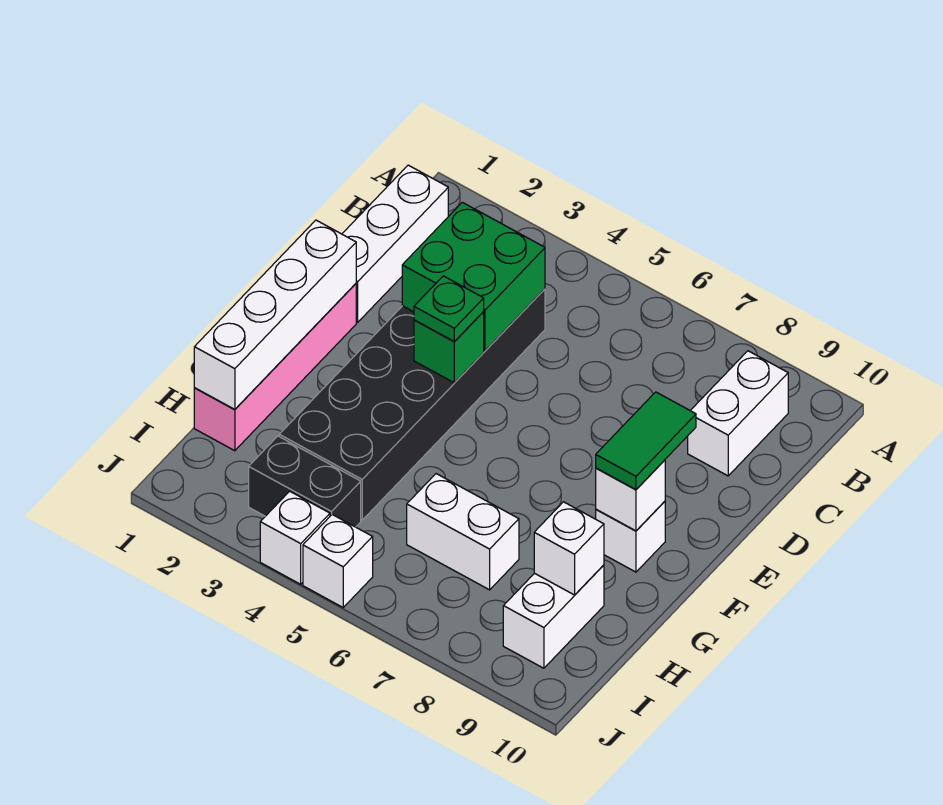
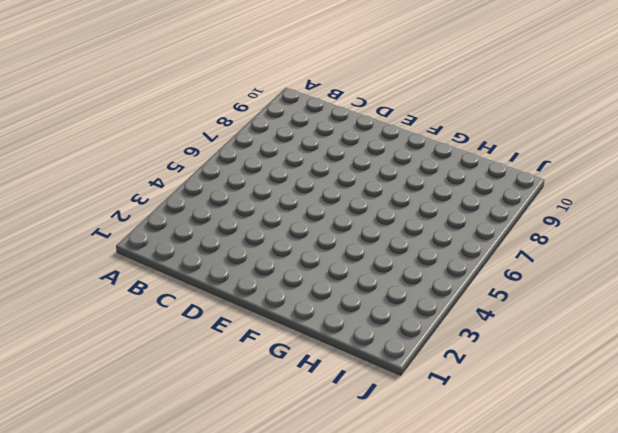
none -> white brick B1:D1 level 1
none -> white brick B9:C9 level 1
none -> black brick C3:H4 level 1

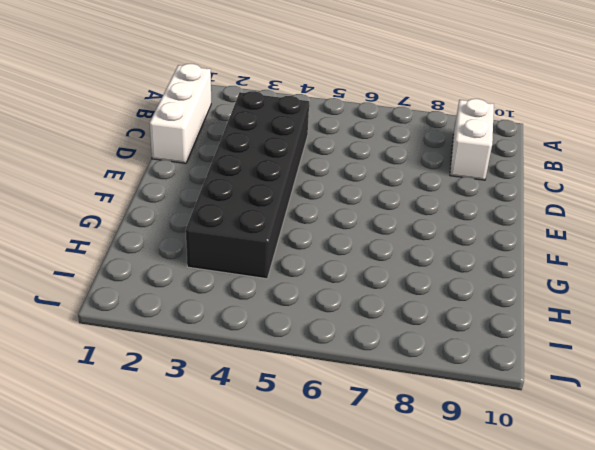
none -> pink brick E1:H1 level 1
none -> white brick F9 level 1
none -> white brick H6:H7 level 1

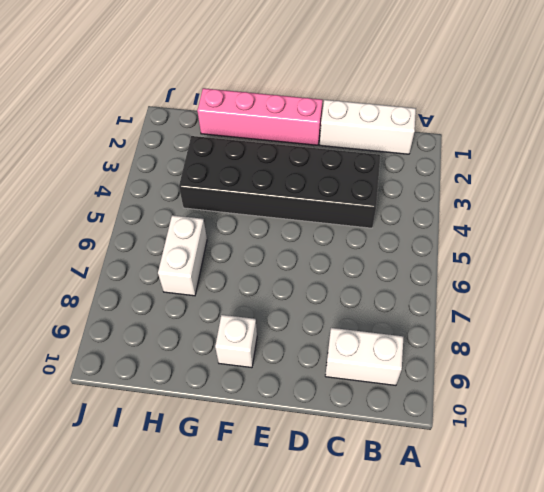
none -> white brick H9:I9 level 1
none -> black brick I3:I4 level 1
none -> white brick J4 level 1

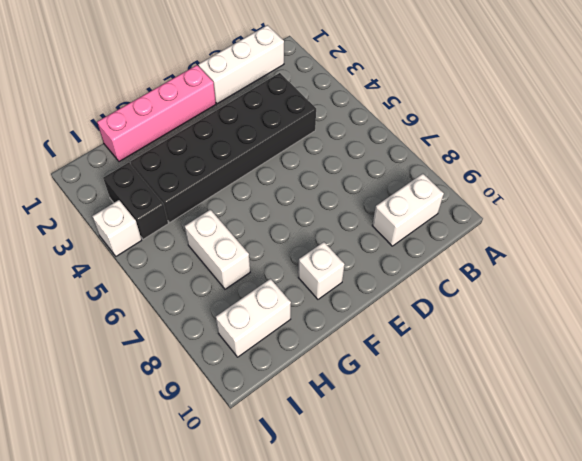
none -> white brick J5 level 1
none -> green brick C3:D4 level 2
none -> white brick E1:H1 level 2

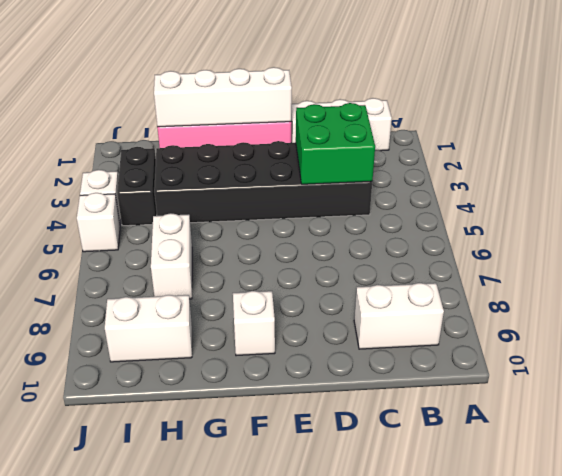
none -> green brick E4 level 2
none -> white brick F9 level 2
none -> white brick H9 level 2

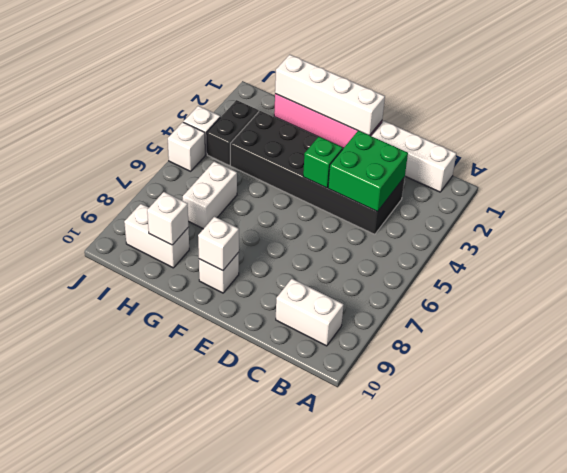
none -> green plate E4 level 3
none -> green tile E9:F9 level 3

